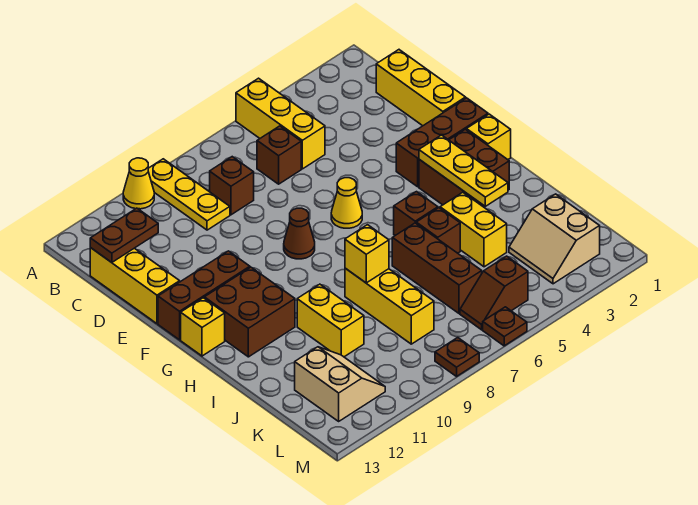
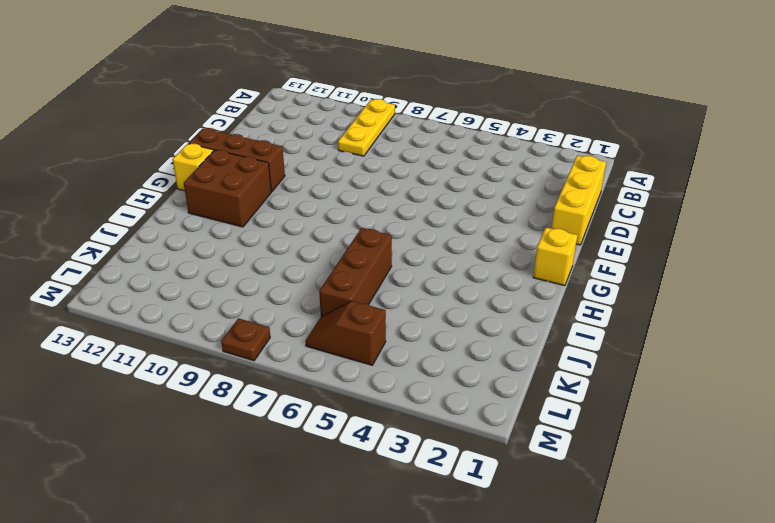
none -> yellow brick A5:C5 level 1
none -> yellow cone A10 level 1
none -> brown brick C6 level 1

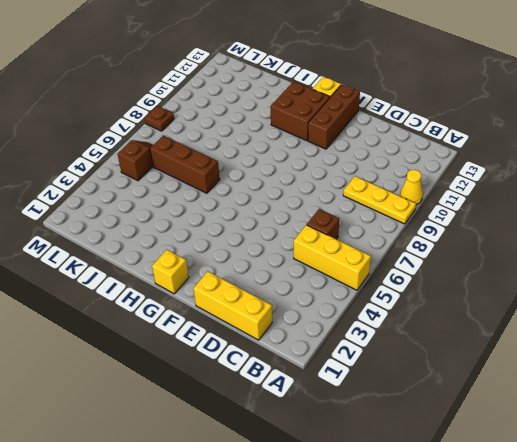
none -> brown brick C8 level 1
none -> yellow brick C13:E13 level 1
none -> brown brick F1:F3 level 1

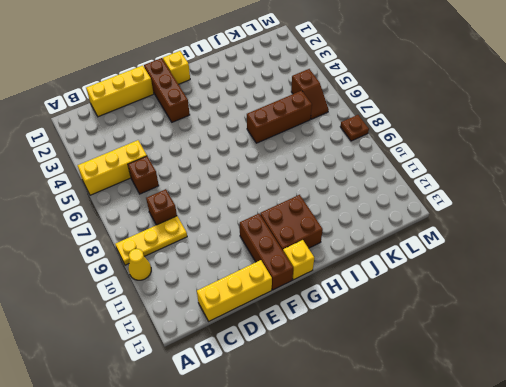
none -> yellow cone F6 level 1
none -> brown cone F8 level 1
none -> brown brick G2:H3 level 1

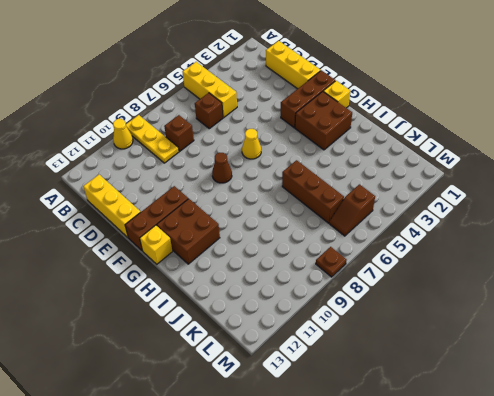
none -> brown brick H5 level 1
none -> yellow brick I4:J4 level 1
none -> brown brick I5 level 1

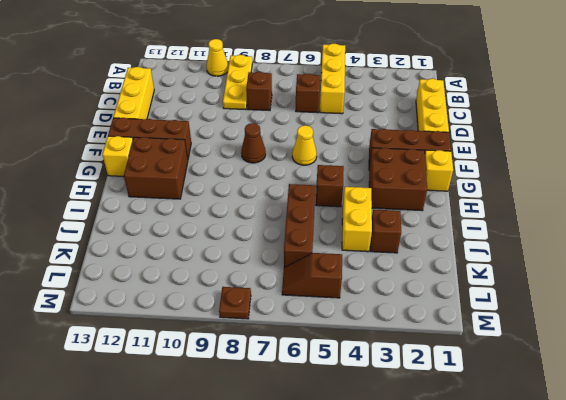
brown brick J3 level 1 -> brown brick I5 level 1
none -> yellow brick I8:K8 level 1
none -> yellow brick I10:J10 level 1
none -> tan slope K2:L3 level 1 top 2

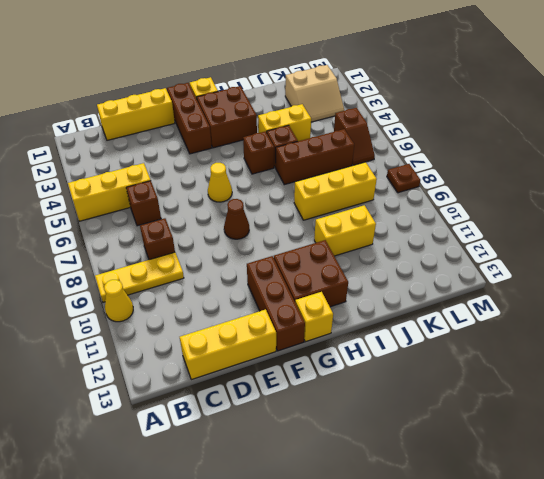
none -> tan slope K11:L12 level 1 top 12
none -> brown plate M6 level 1
none -> brown plate C12:C13 level 2

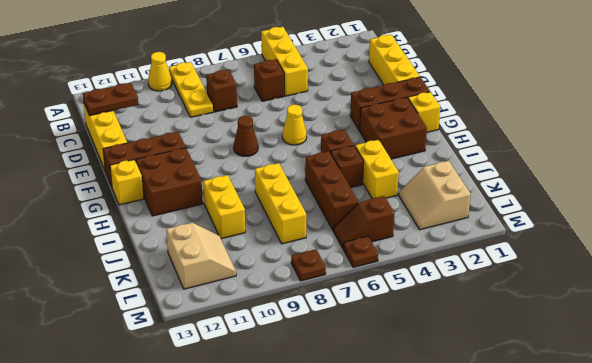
none -> yellow plate G3:I3 level 2
none -> yellow brick I8 level 2

